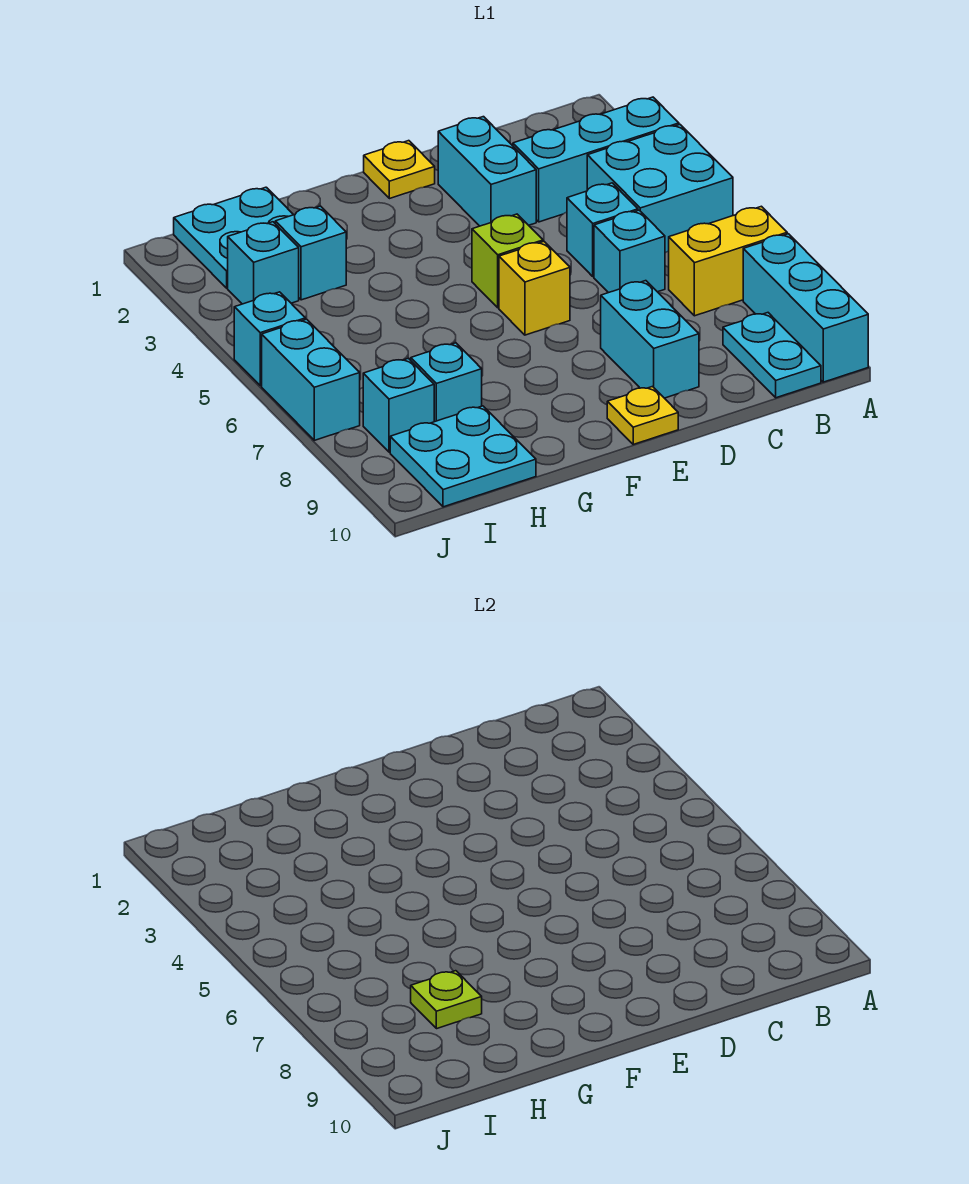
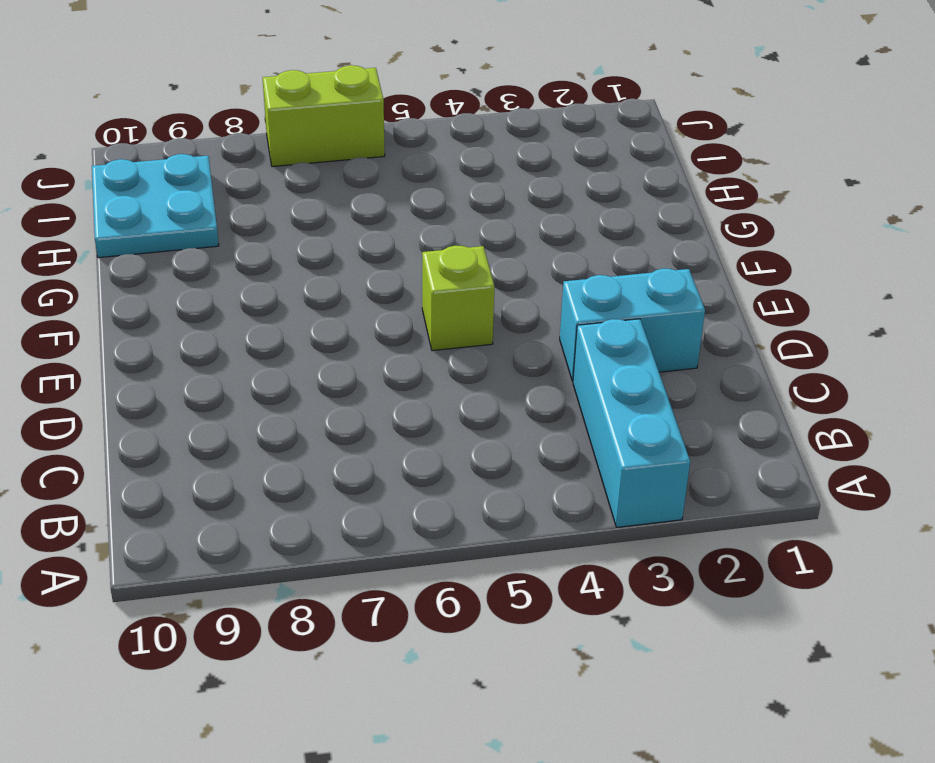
lime brick J6:J7 level 1 -> cyan brick J6:J7 level 1
none -> cyan brick A4:B5 level 1
none -> yellow brick A7:B7 level 1
none -> cyan brick A8:A10 level 1

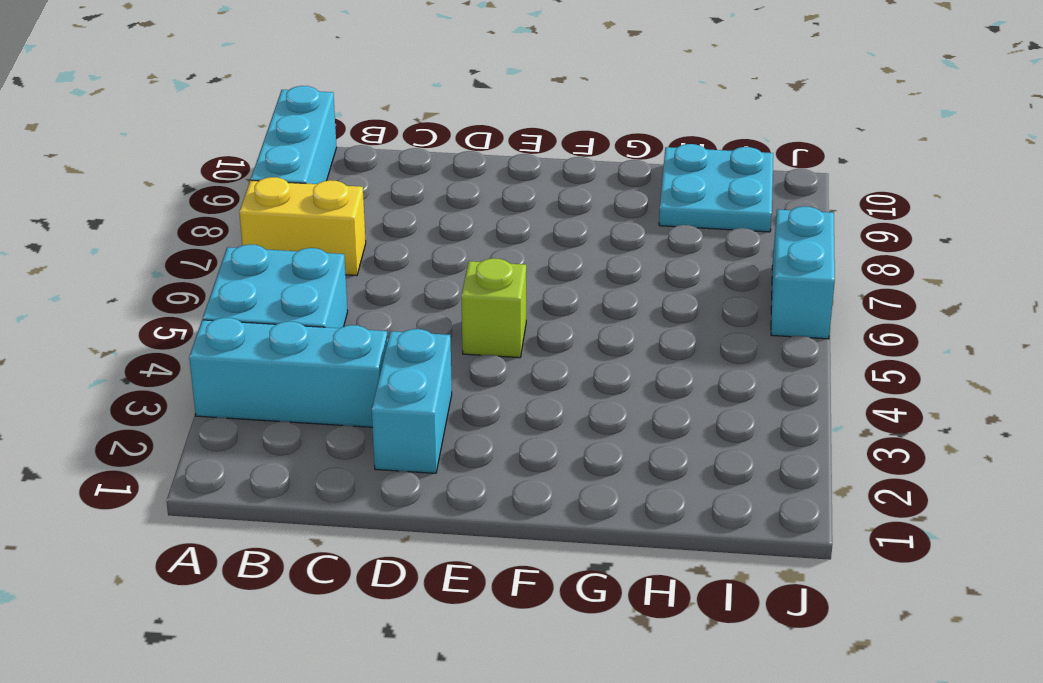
none -> cyan plate B9:B10 level 1
none -> cyan brick C5 level 1
none -> cyan brick C6 level 1

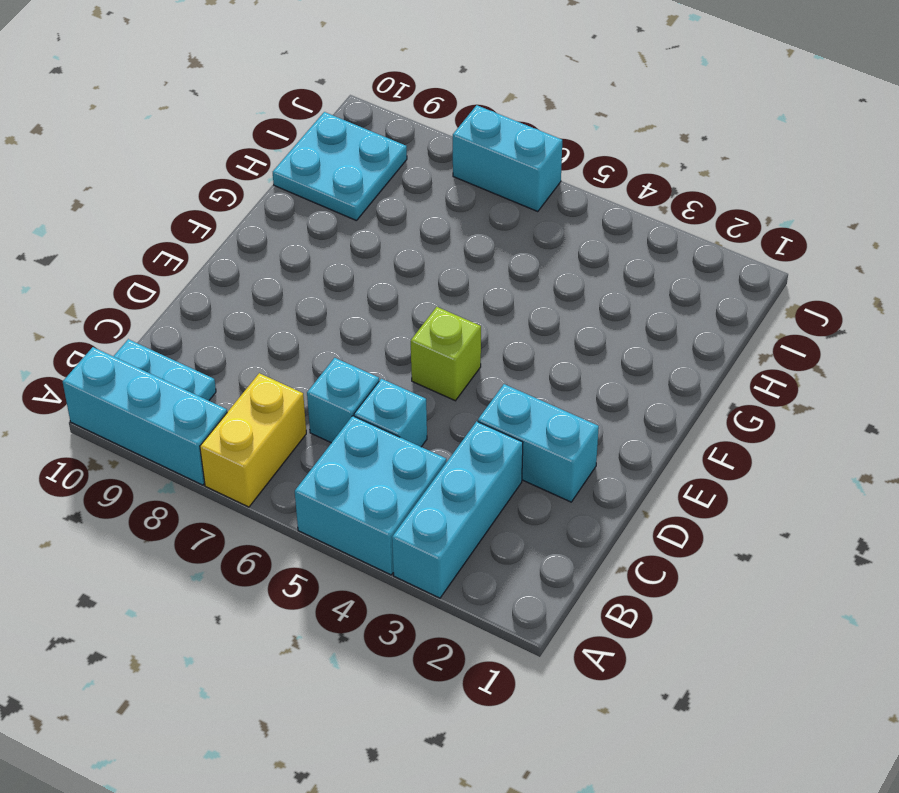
none -> cyan brick D8:D9 level 1
none -> yellow plate E1 level 1
none -> yellow brick E6 level 1

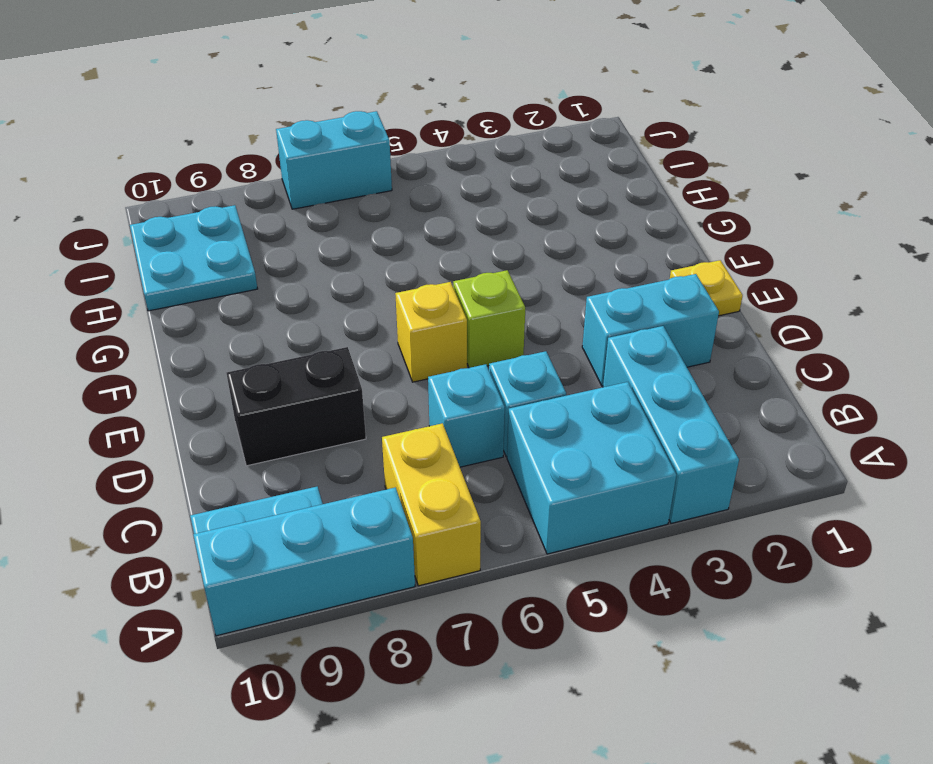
black brick D8:D9 level 1 -> cyan brick D8:D9 level 1
none -> yellow plate E10 level 1
none -> cyan plate H1:I2 level 1
none -> cyan brick H3 level 1

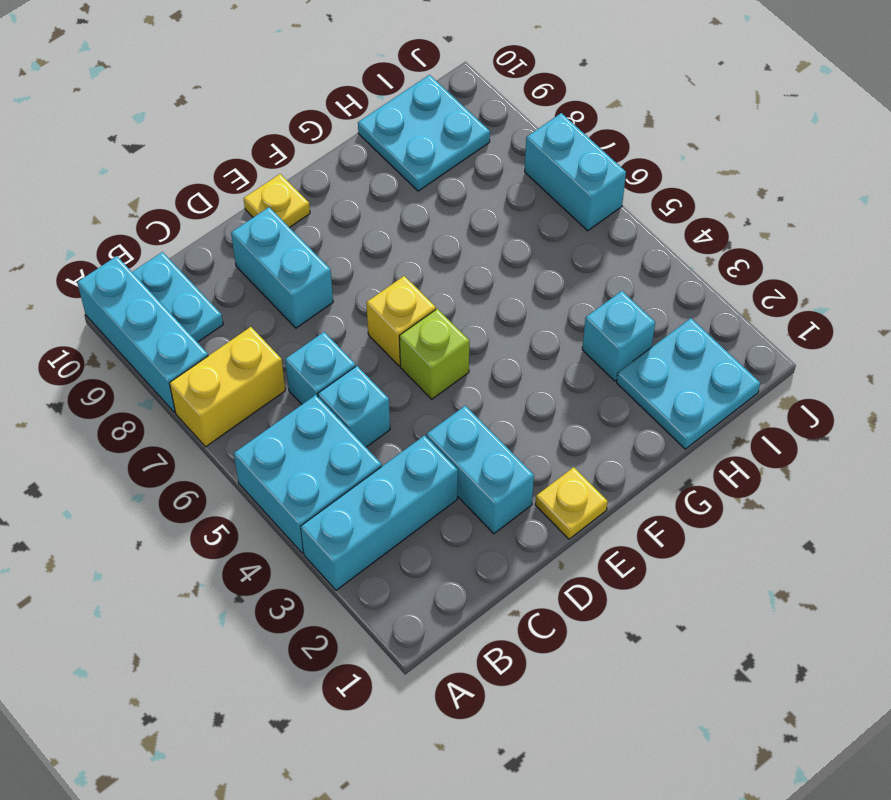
none -> cyan brick H8 level 1
none -> cyan brick I3 level 1
none -> cyan brick I8 level 1

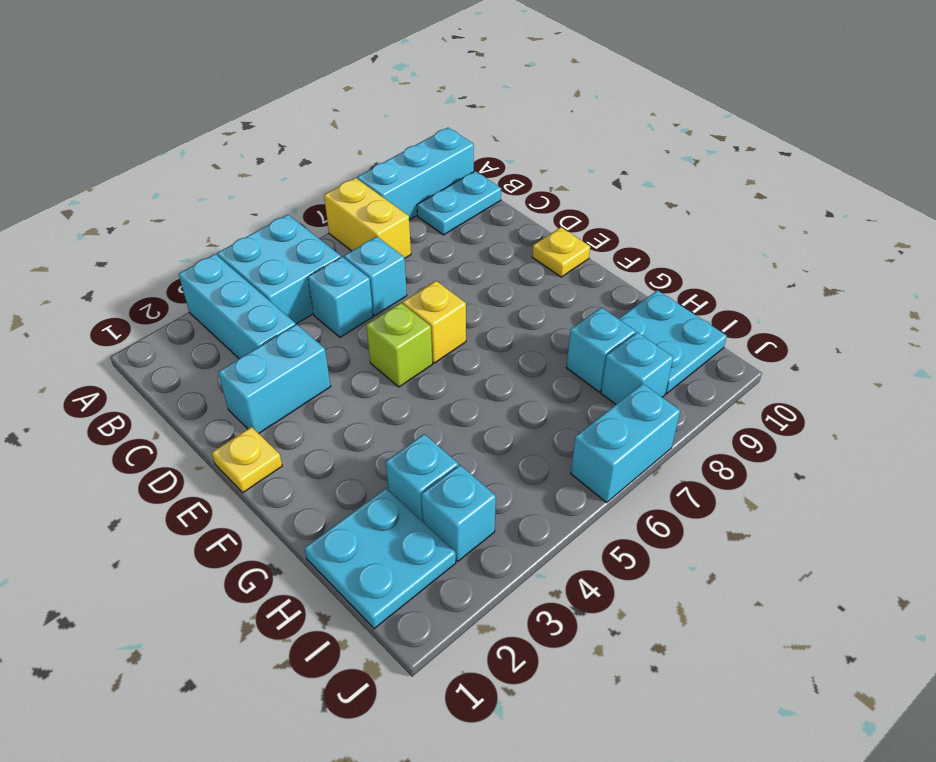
none -> cyan brick D8:D9 level 1
none -> cyan brick J5 level 1
none -> lime plate H8 level 2

